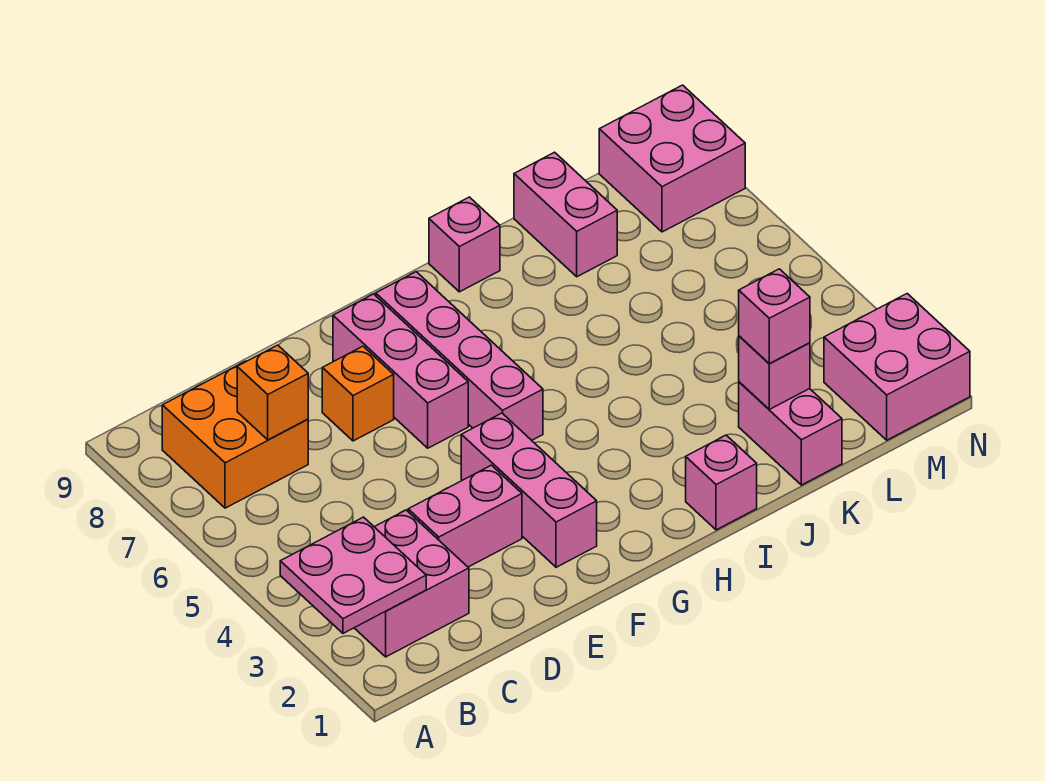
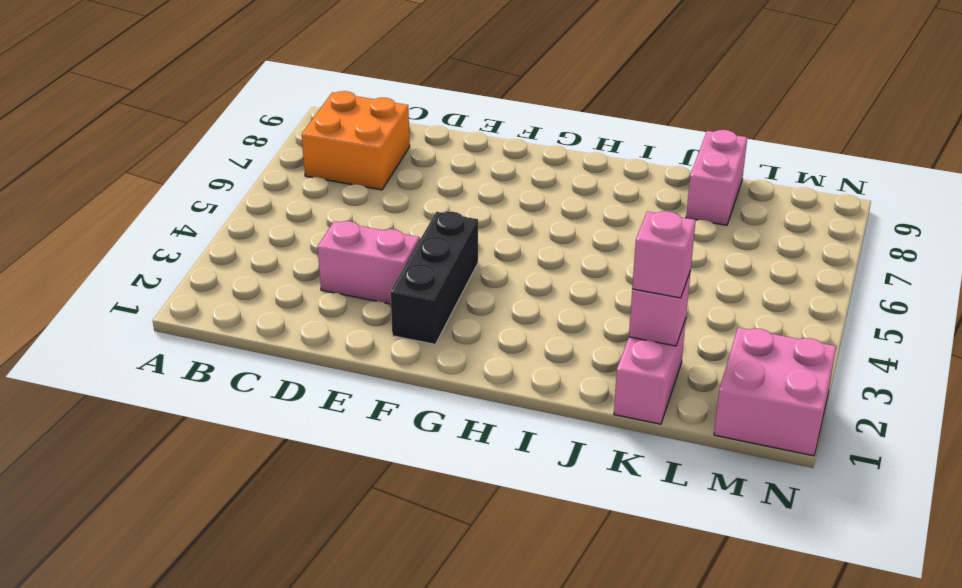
black brick F2:F4 level 1 -> pink brick F2:F4 level 1
none -> pink brick B2:C3 level 1
none -> orange brick E7 level 1
none -> pink brick F6:F8 level 1

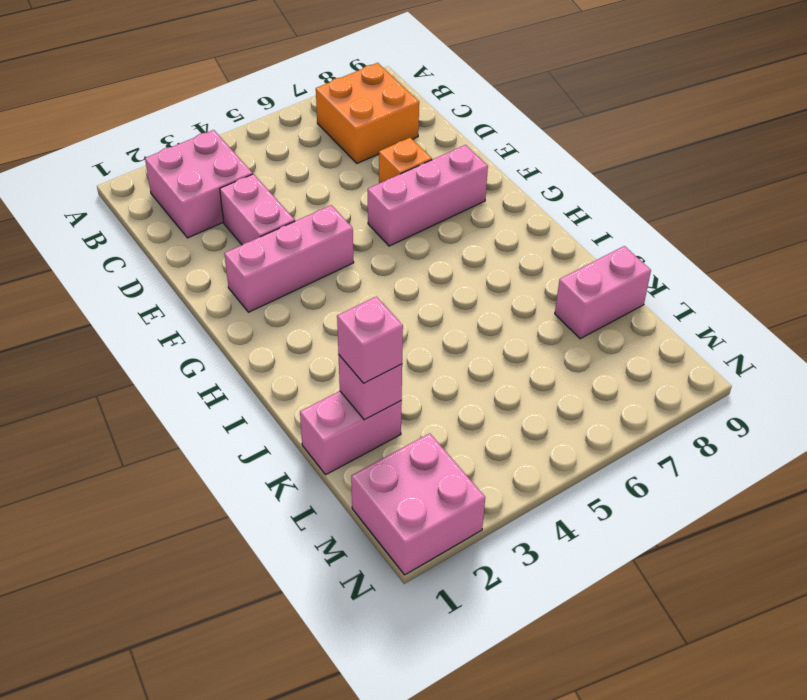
none -> pink brick G5:G8 level 1
none -> pink brick I1 level 1
none -> pink brick I9 level 1

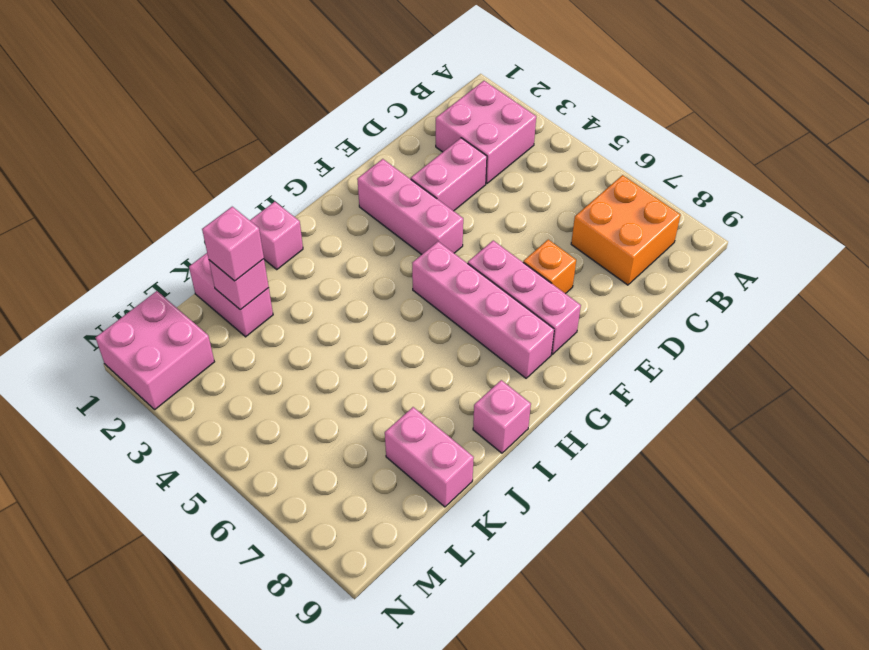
none -> pink brick M8:N9 level 1
none -> pink plate A2:B3 level 2
none -> orange brick C7 level 2

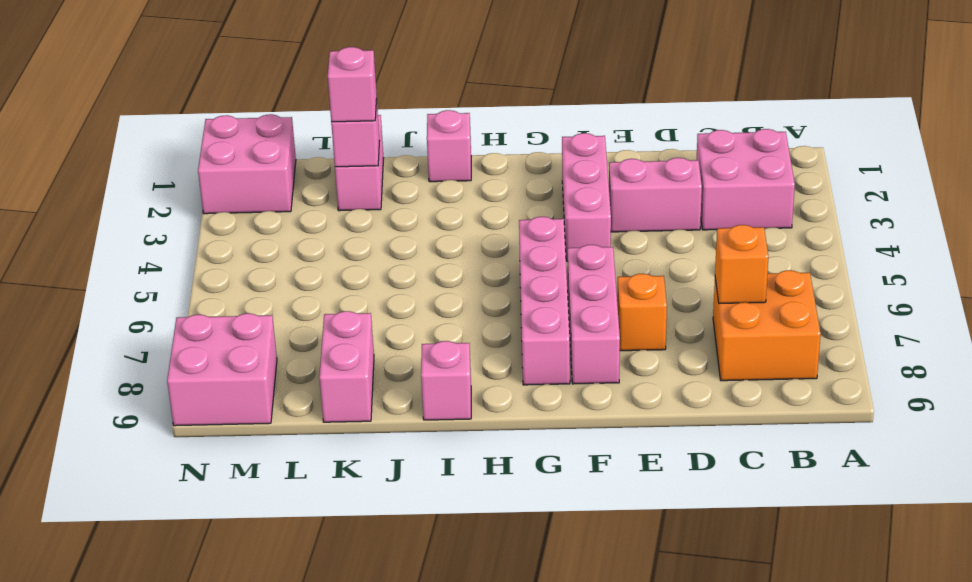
none -> pink plate A2:B3 level 2

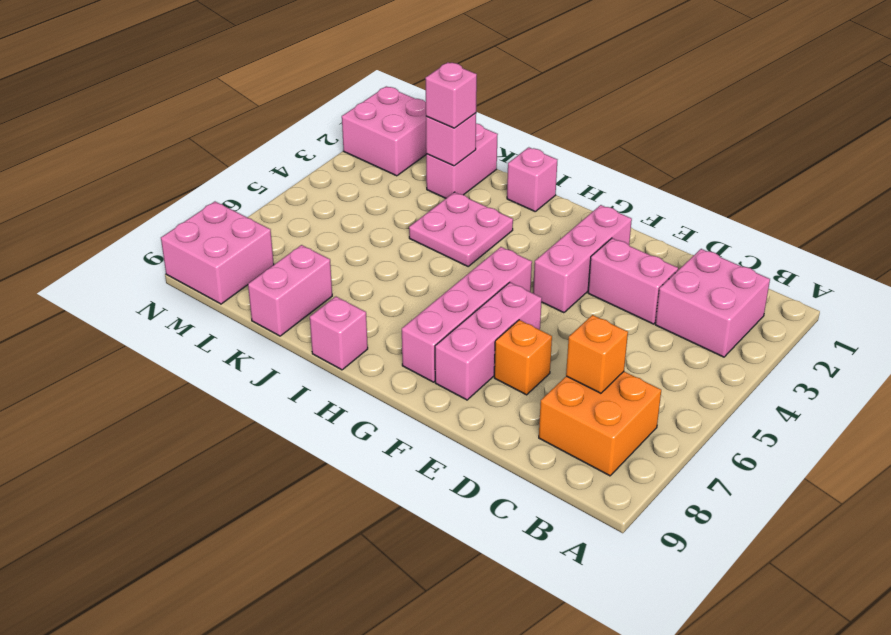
pink plate I3:J4 level 1 -> pink plate A2:B3 level 2

